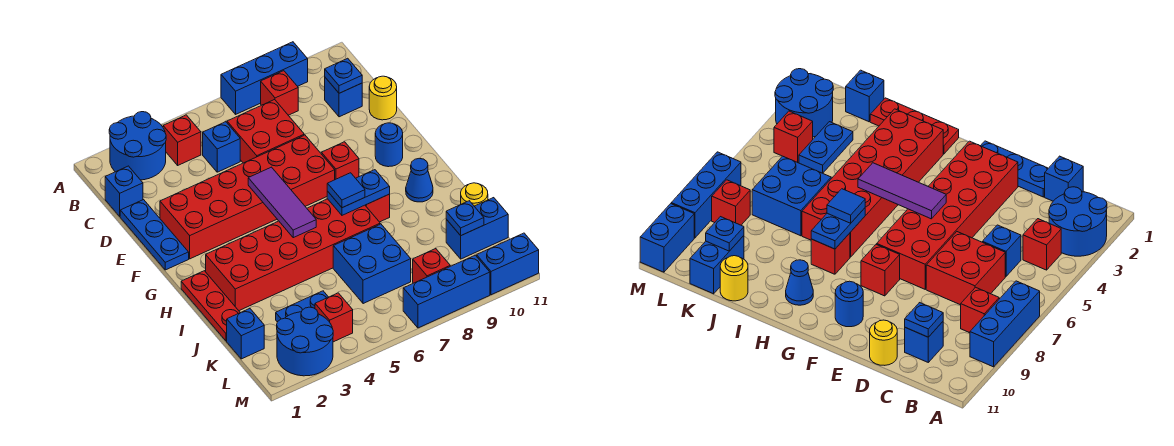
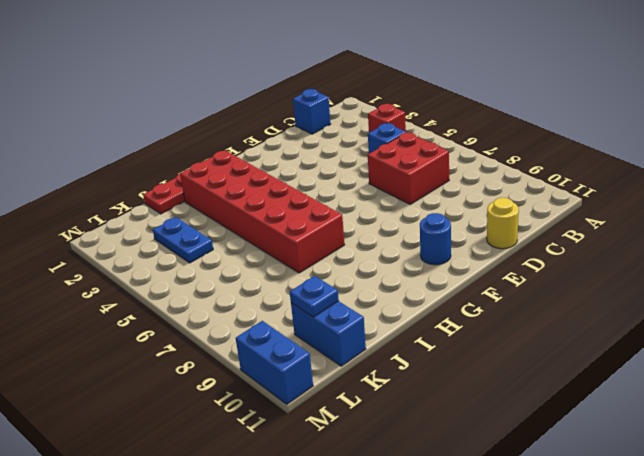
none -> blue round brick A2:B3 level 1
none -> blue brick A7:A9 level 1
none -> red brick B8 level 1
none -> blue brick C10 level 1

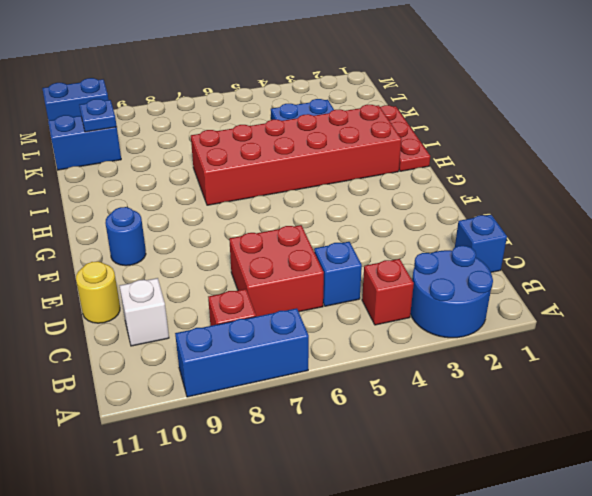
white brick C10 level 1 -> blue brick C10 level 1
none -> blue plate D1:F1 level 1
none -> red brick E2:F7 level 1
none -> red brick F8 level 1
none -> red brick H8 level 1

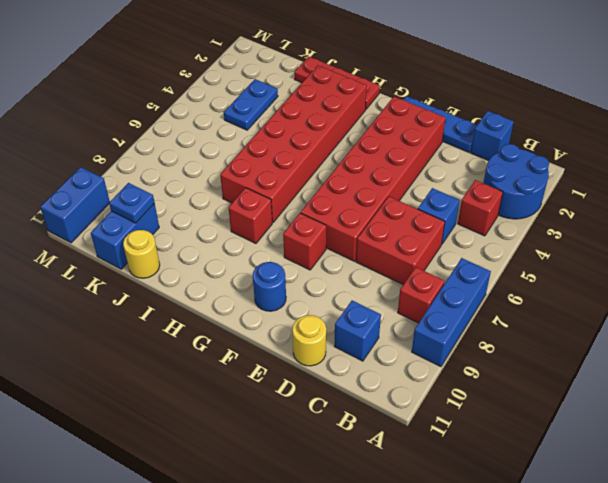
none -> blue cone H10 level 1
none -> blue brick J6:K7 level 1
none -> blue brick K1 level 1
none -> blue round brick L2:M3 level 1

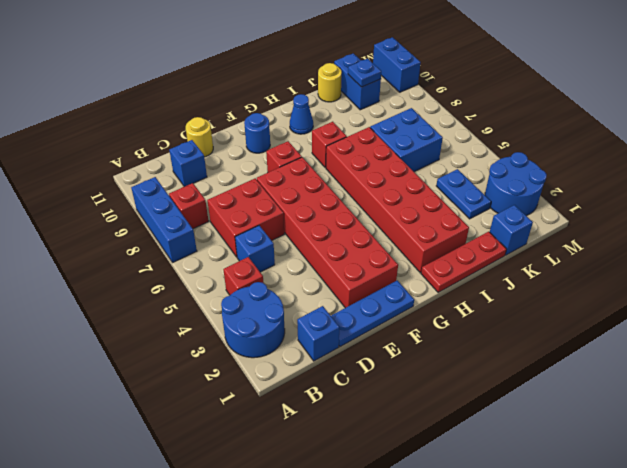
none -> red brick L4 level 1
none -> red brick L8 level 1
none -> blue brick M7:M9 level 1
none -> blue plate C10 level 2

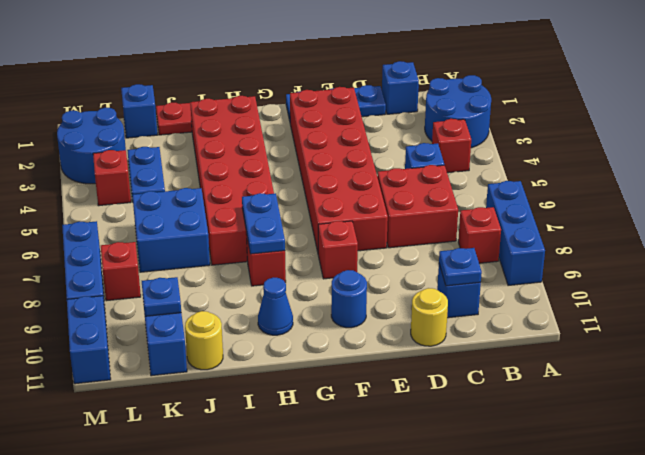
none -> purple tile F5:H5 level 2
none -> blue tile H7 level 3

